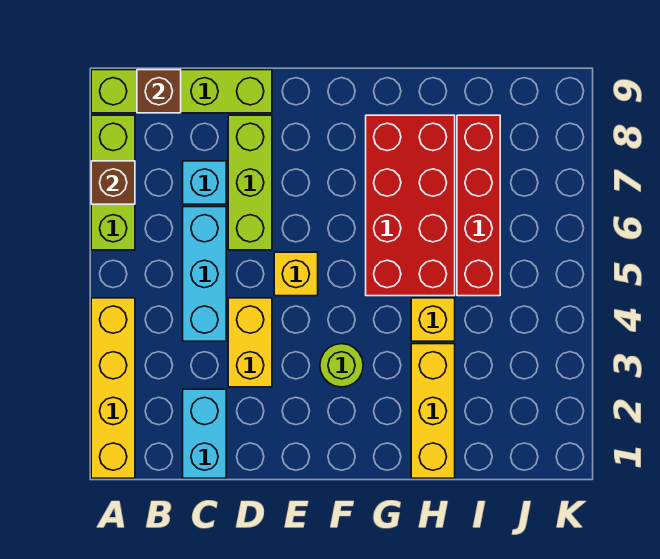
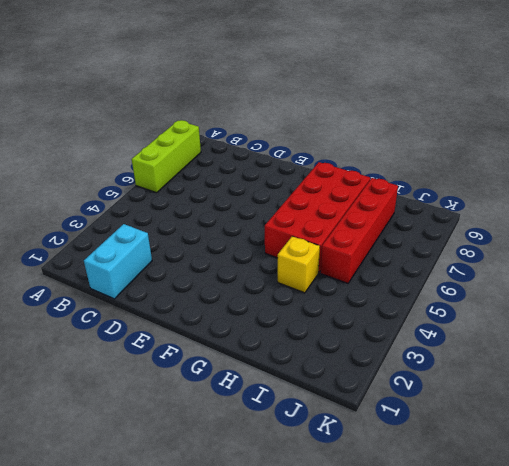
none -> yellow brick A1:A4 level 1
none -> lime brick A9:D9 level 1
none -> cyan brick C4:C6 level 1

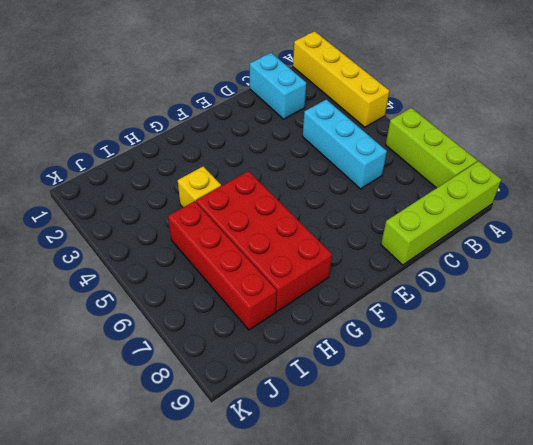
none -> cyan brick C7 level 1
none -> yellow brick D3:D4 level 1
none -> lime brick D6:D8 level 1

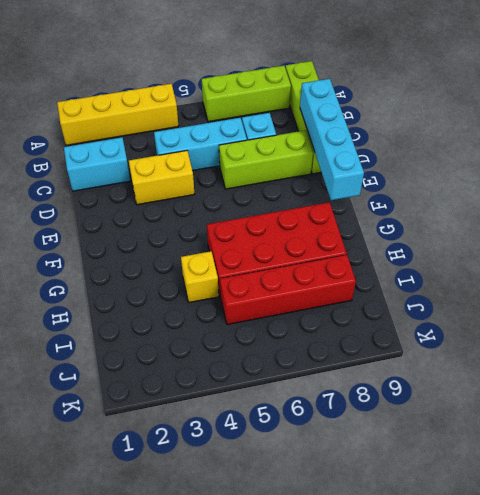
cyan brick C9:F9 level 2 -> none
none -> yellow brick E5 level 1
none -> lime round brick F3 level 1
none -> yellow brick H1:H3 level 1

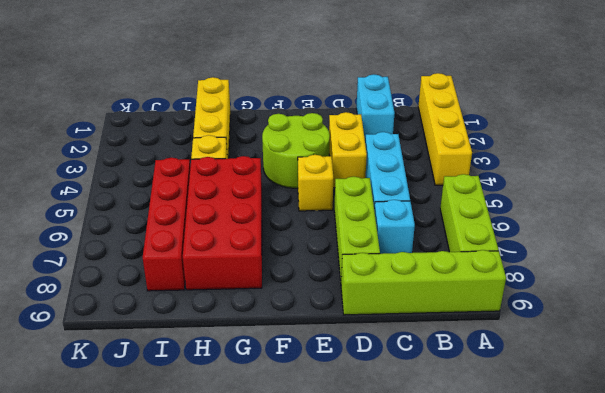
lime round brick E3:F4 level 1 -> lime round brick F3 level 1
none -> brown brick A7 level 2
none -> brown brick B9 level 2

